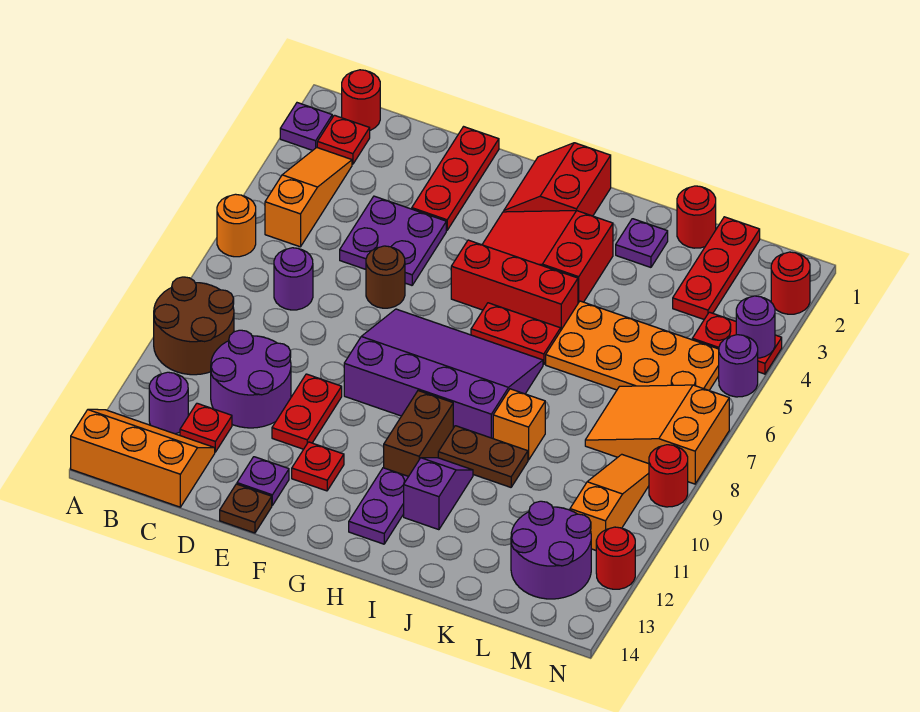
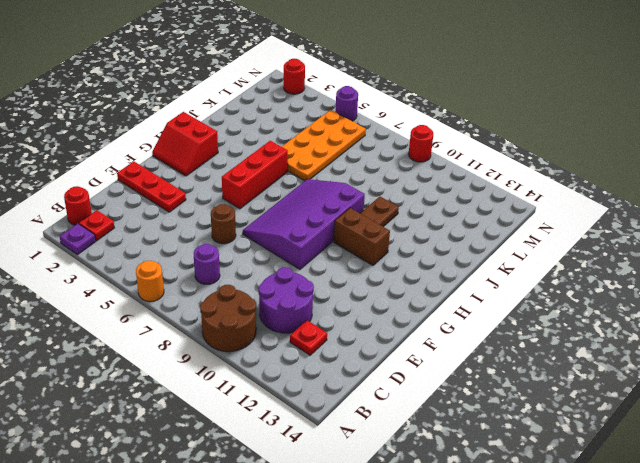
none -> orange slope A13:C14 level 1 top 14
none -> orange slope B3:B5 level 1 top 5
none -> purple round brick B12 level 1
none -> purple plate D4:E5 level 1

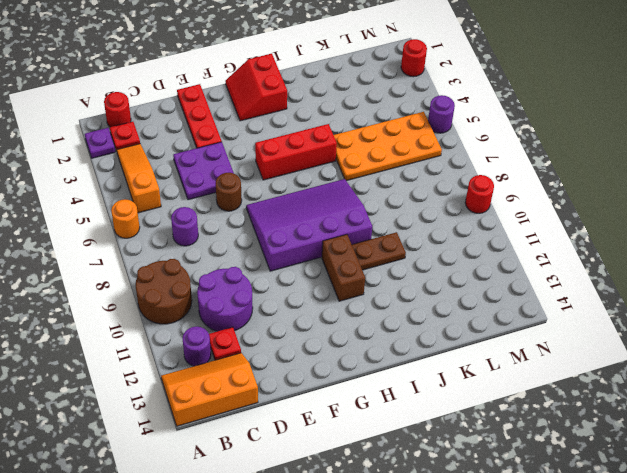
none -> red plate E10:E11 level 1
none -> purple plate E13 level 1
none -> brown plate E14 level 1
none -> red plate F12 level 1

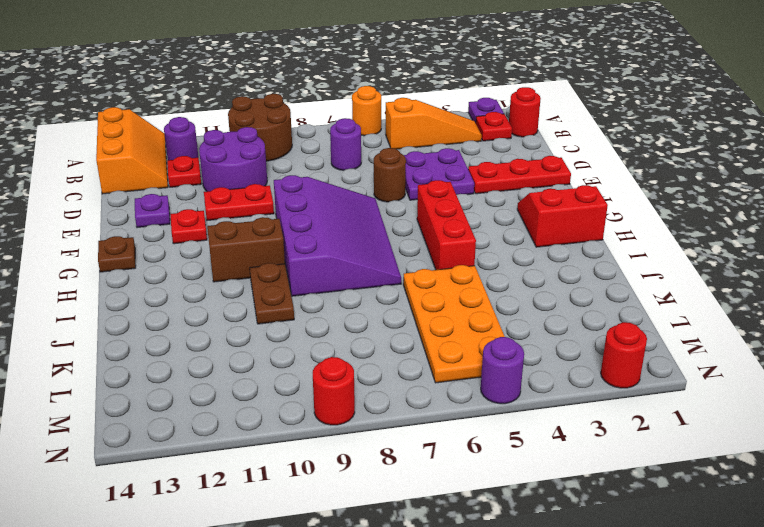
brown plate G14 level 1 -> brown plate E14 level 1
none -> red slope G3:I4 level 1 top I
none -> red plate H6:I6 level 1
none -> purple plate H12:H13 level 1
none -> purple slope I11:I12 level 1 top 12

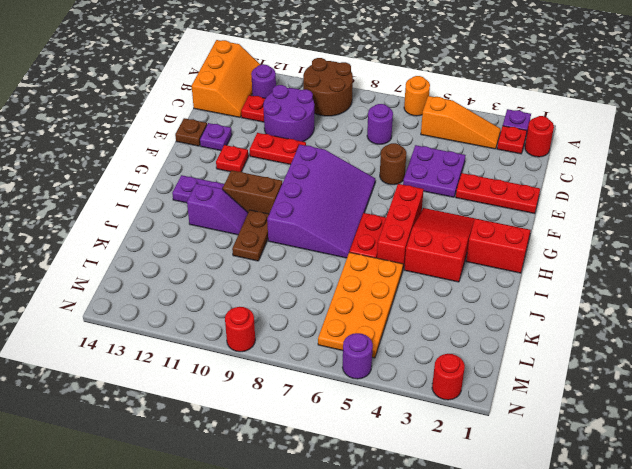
none -> purple plate J2 level 1
none -> orange brick J9 level 1
none -> red round brick K1 level 1
none -> red plate L1:L3 level 1

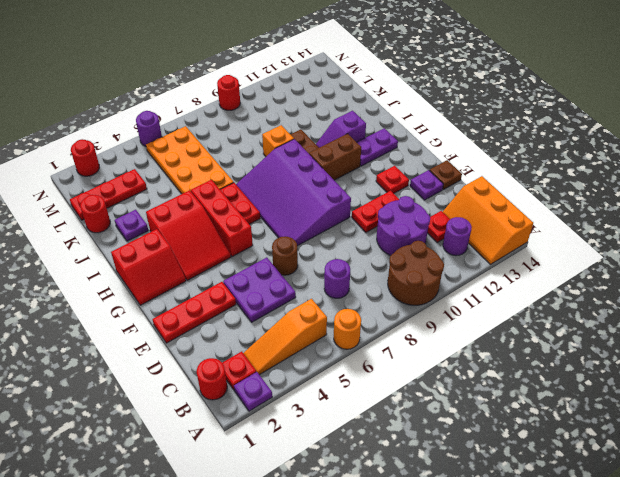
none -> orange slope L7:N8 level 1 top N
none -> purple round brick L12:M13 level 1
none -> red plate M4:N4 level 1
none -> orange slope M9:M11 level 1 top 11

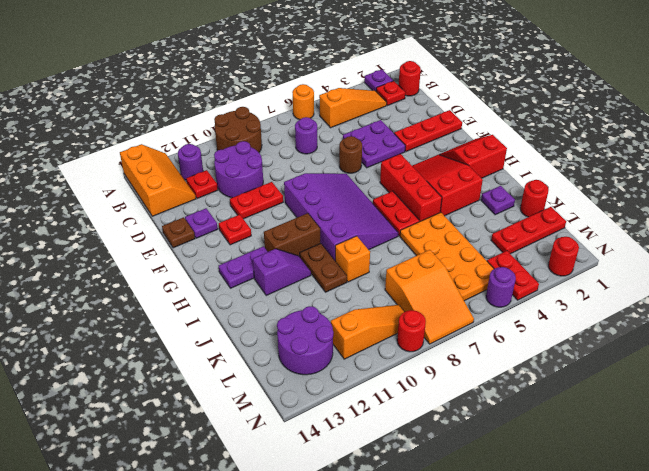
orange slope L7:N8 level 1 top L -> orange slope L7:N8 level 1 top N
none -> red round brick N12 level 1
none -> purple round brick N4 level 2

